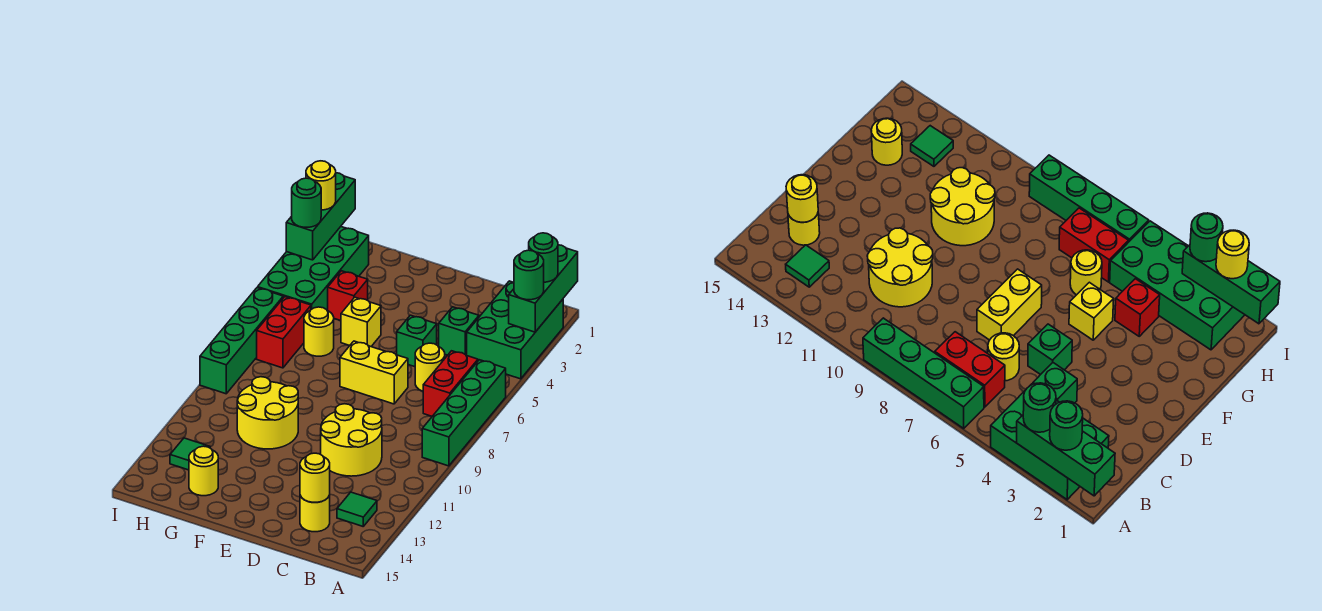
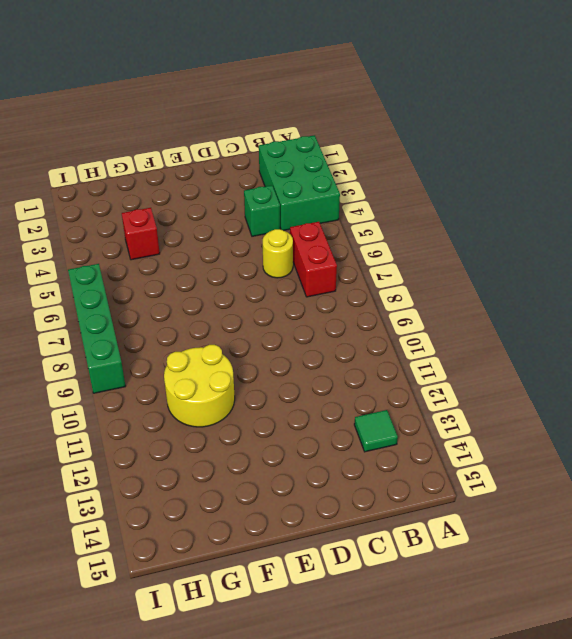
none -> green brick A6:A9 level 1
none -> yellow round brick C10:D11 level 1
none -> yellow round brick C14 level 1

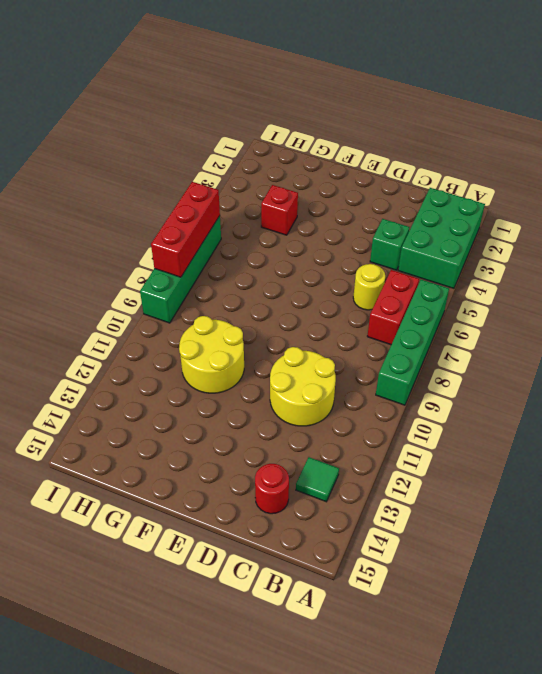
red round brick C14 level 1 -> yellow round brick C14 level 1
red brick I6:I8 level 2 -> none
none -> green brick D5 level 1
none -> yellow brick D7:E7 level 1
none -> yellow brick F5 level 1

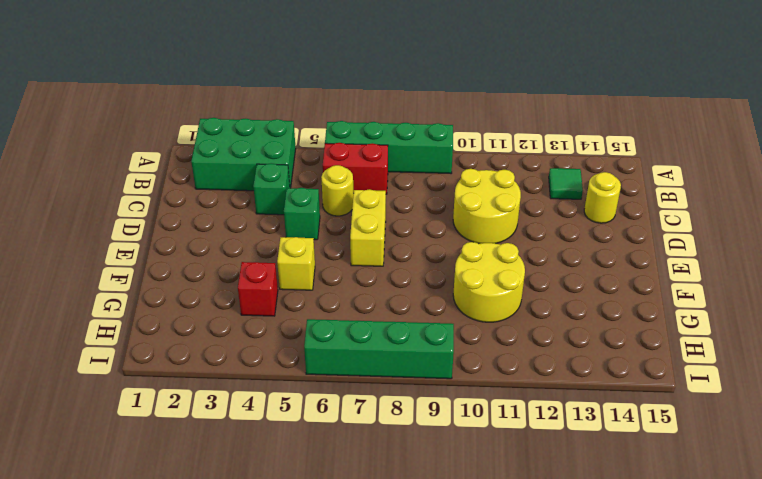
none -> yellow round brick G6 level 1
none -> yellow round brick G14 level 1
none -> green brick H2:I5 level 1

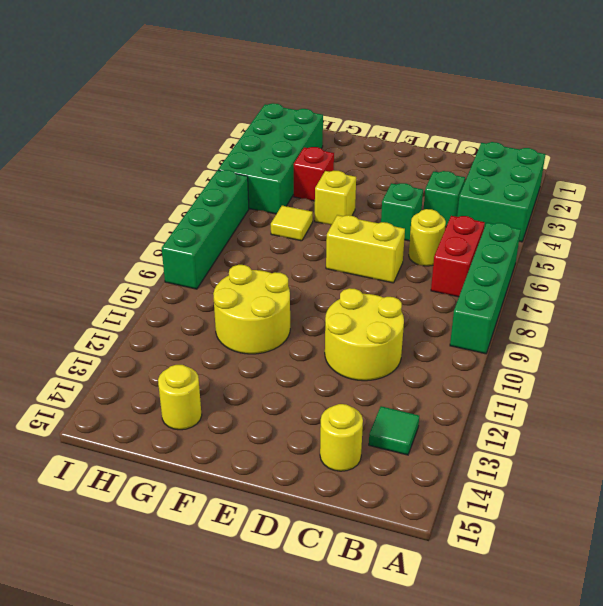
yellow tile G6 level 1 -> yellow round brick G6 level 1
none -> red brick H6:H7 level 1
none -> green tile H13 level 1
none -> green brick A1:A3 level 2

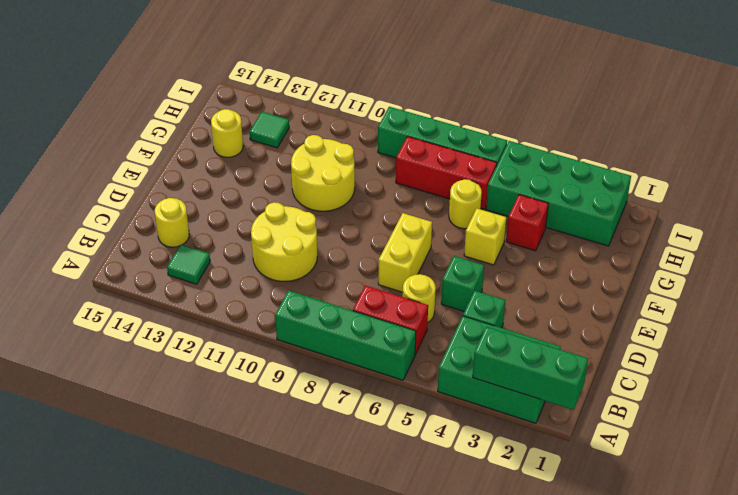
red brick H6:H8 level 1 -> red brick H6:H7 level 1
none -> yellow round brick C14 level 2
none -> green brick I1:I3 level 2
none -> green round brick A2 level 3

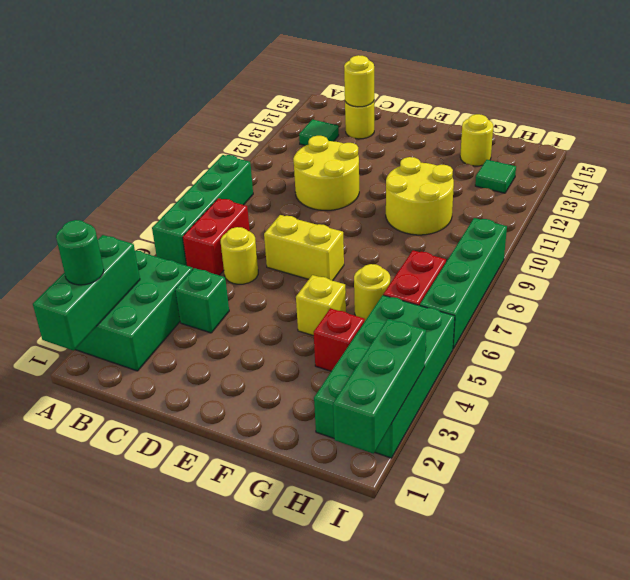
none -> green brick D5 level 1
none -> green round brick A3 level 3
none -> yellow round brick I2 level 3

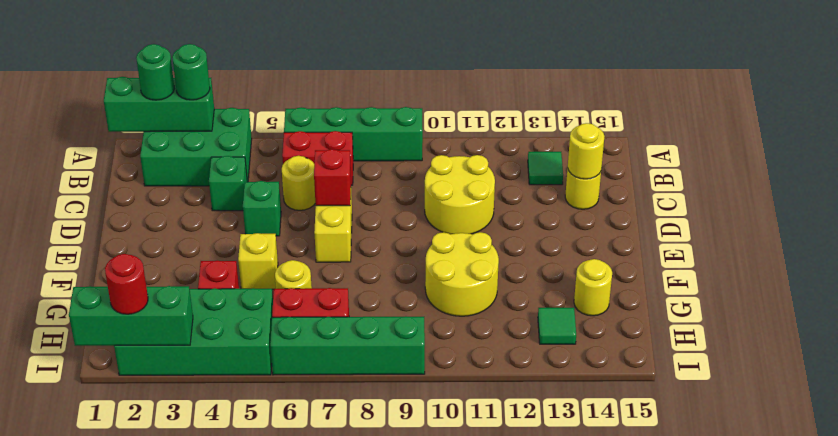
red brick D7 level 2 -> none
red round brick I2 level 3 -> yellow round brick I2 level 3
none -> green round brick I3 level 3

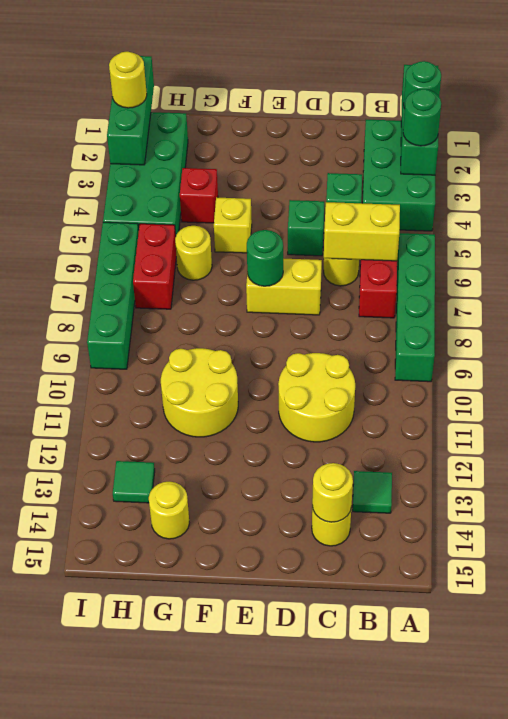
yellow brick B6:C6 level 2 -> none
green round brick E7 level 2 -> green round brick I3 level 3

